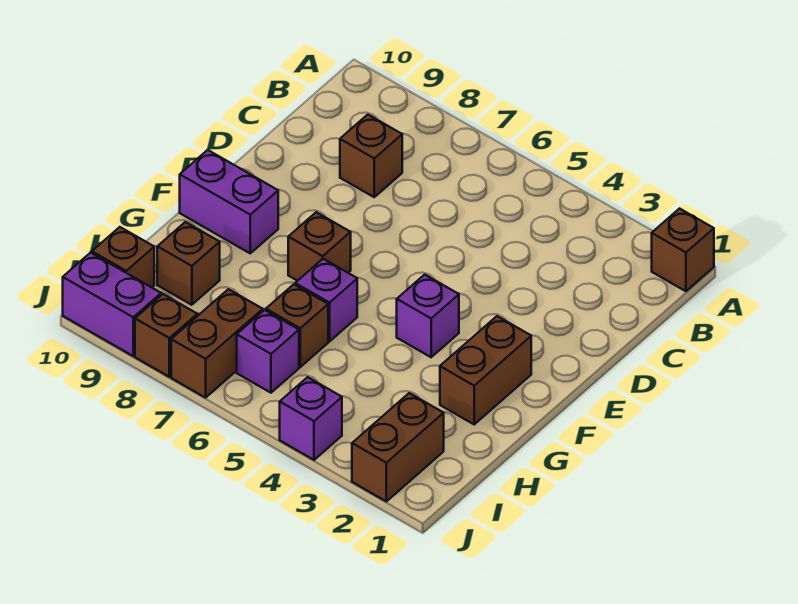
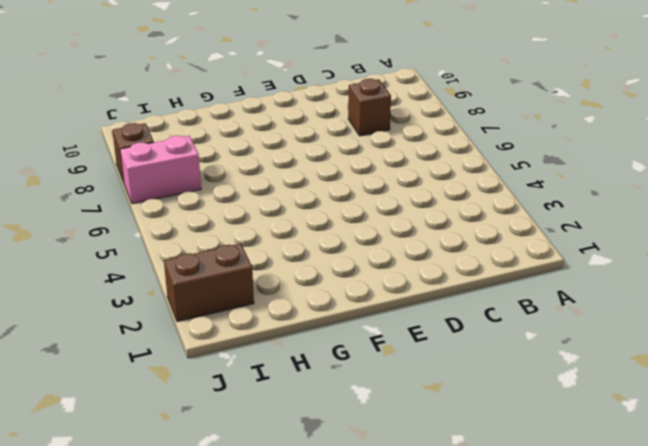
pink brick I7:J7 level 1 -> brown brick I7:J7 level 1
none -> brown brick A1 level 1
none -> brown brick F2:G2 level 1
none -> purple brick F4 level 1

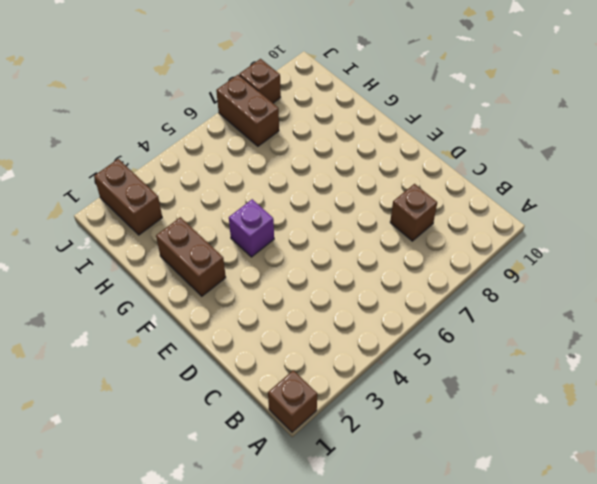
none -> brown brick F7 level 1
none -> purple brick F9:F10 level 1
none -> purple brick G6 level 1

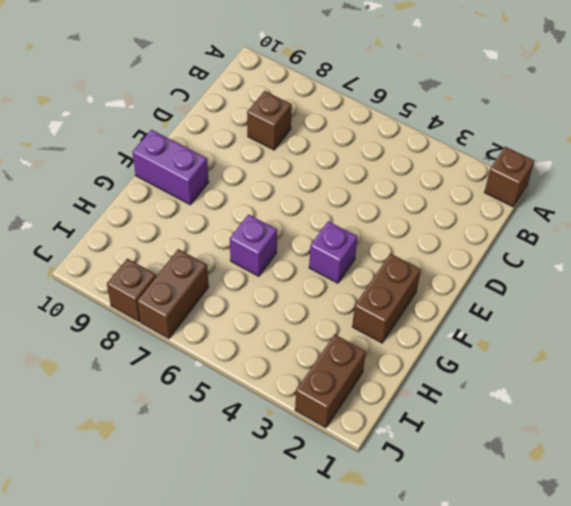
none -> brown brick F7 level 1
none -> brown brick H6 level 1
none -> brown brick H9 level 1

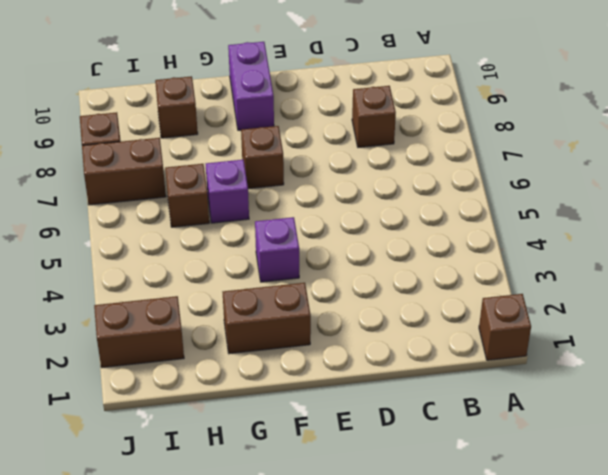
none -> purple brick I6 level 1
none -> brown brick I10 level 1
none -> purple brick J4 level 1

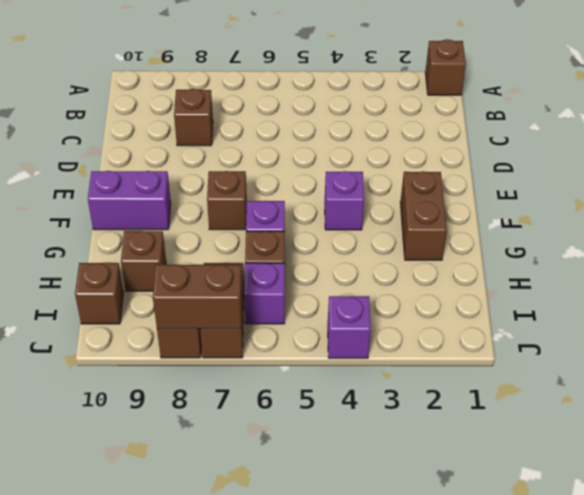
brown brick J7:J8 level 2 -> brown brick I2:J2 level 1
none -> purple brick J9:J10 level 1

